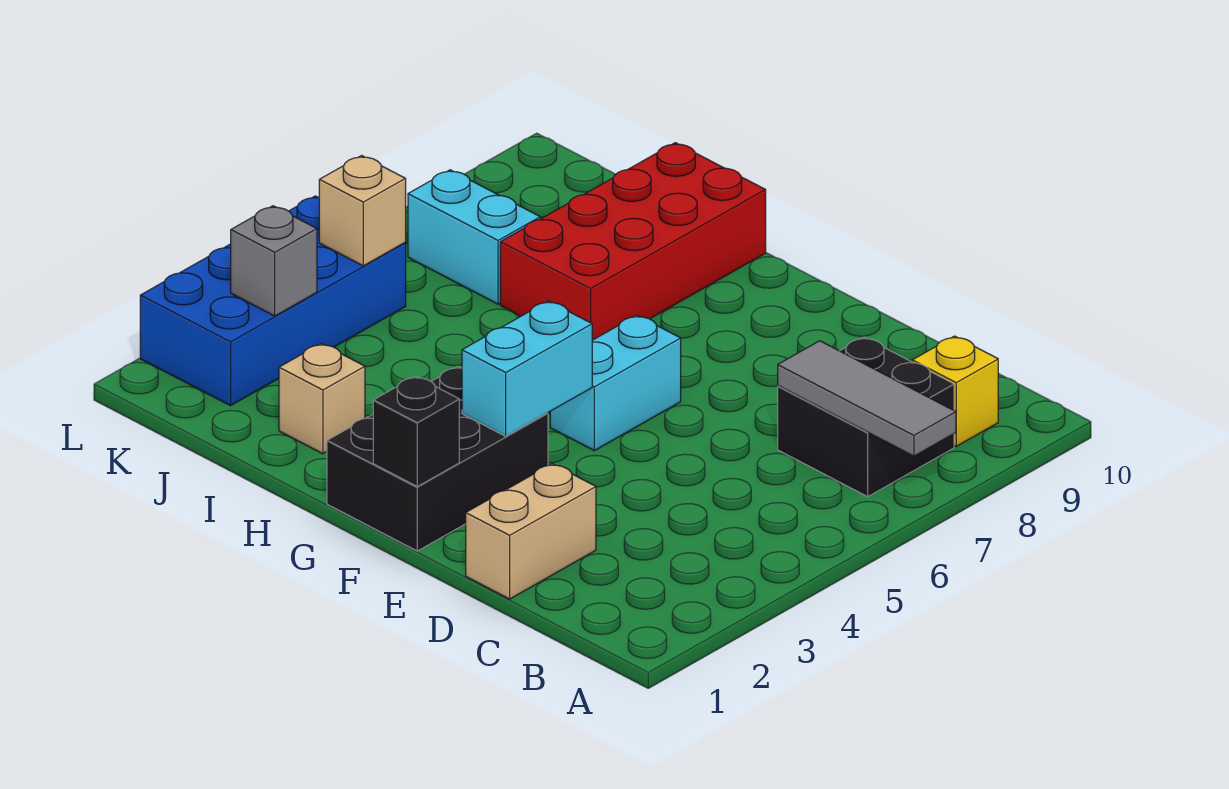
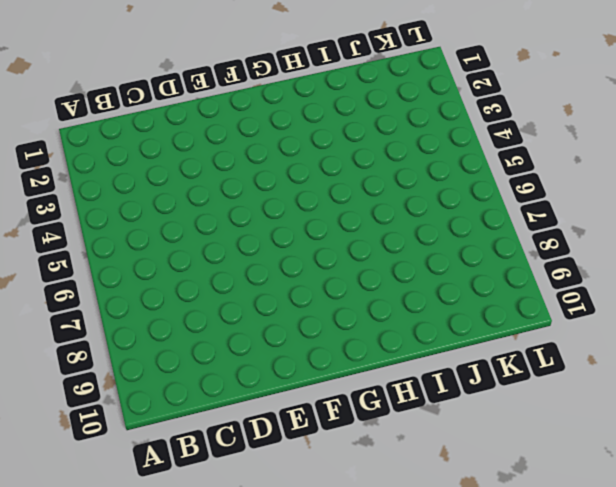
none -> black brick B7:C8 level 1
none -> yellow brick B9 level 1
none -> tan brick D1:D2 level 1

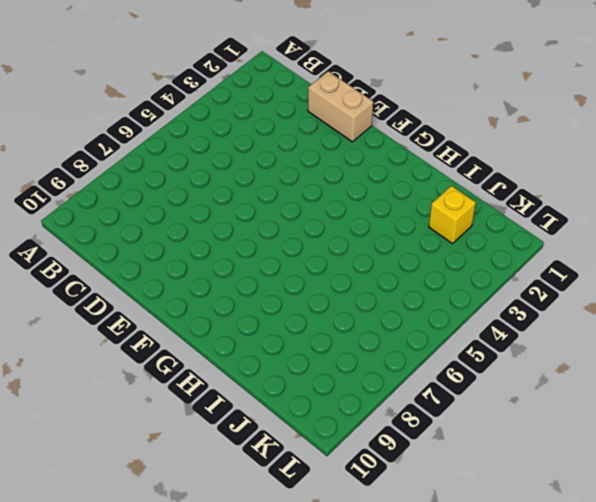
tan brick D1:E1 level 1 -> tan brick D1:D2 level 1
yellow brick J2 level 1 -> yellow brick B9 level 1
none -> black brick B7:C8 level 1
none -> black brick F1:G3 level 1
none -> cyan brick F5:F6 level 1

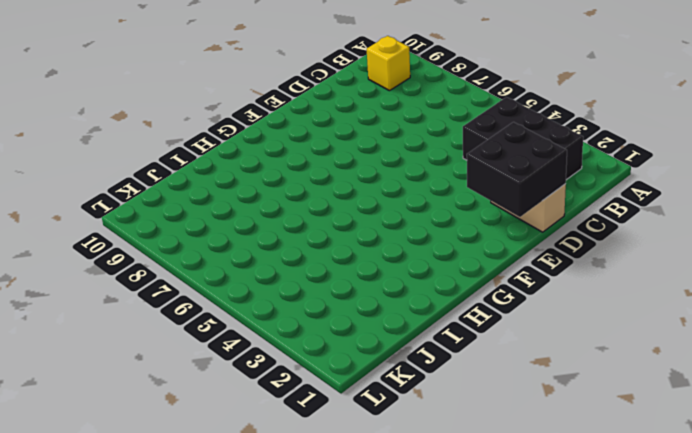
black brick B2:C4 level 1 -> black brick F1:G3 level 1
black brick D1:E2 level 2 -> black brick B7:C8 level 1
none -> cyan brick F5:F6 level 1
none -> red brick H7:I10 level 1
none -> tan brick I2 level 1

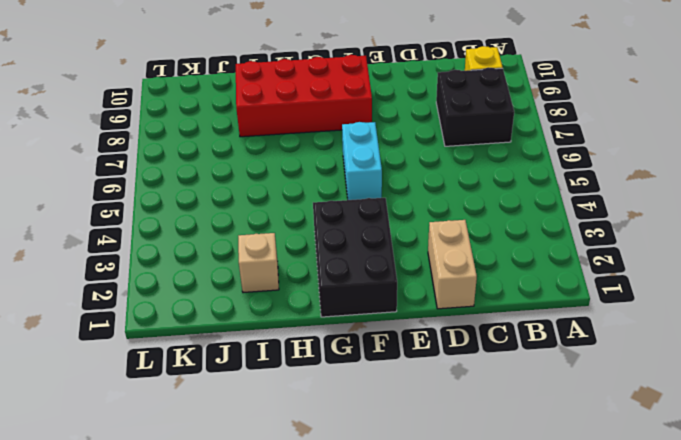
red brick F8:I9 level 1 -> red brick H7:I10 level 1
none -> cyan brick J7:K7 level 1
none -> blue brick K2:L5 level 1
none -> grey tile A7:C7 level 2

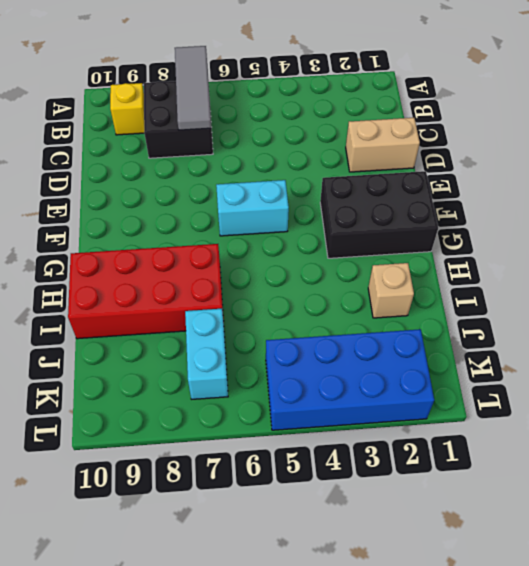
none -> black brick F1 level 2
none -> cyan brick F3:F4 level 2
none -> grey brick K3 level 2

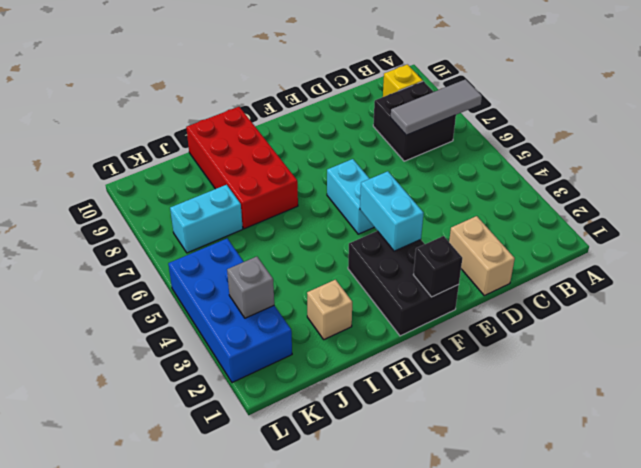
none -> tan brick K5 level 2

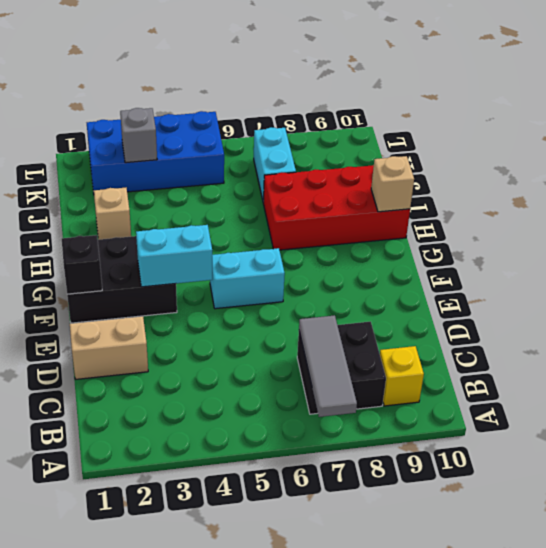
tan brick H10 level 2 -> tan brick K5 level 2

